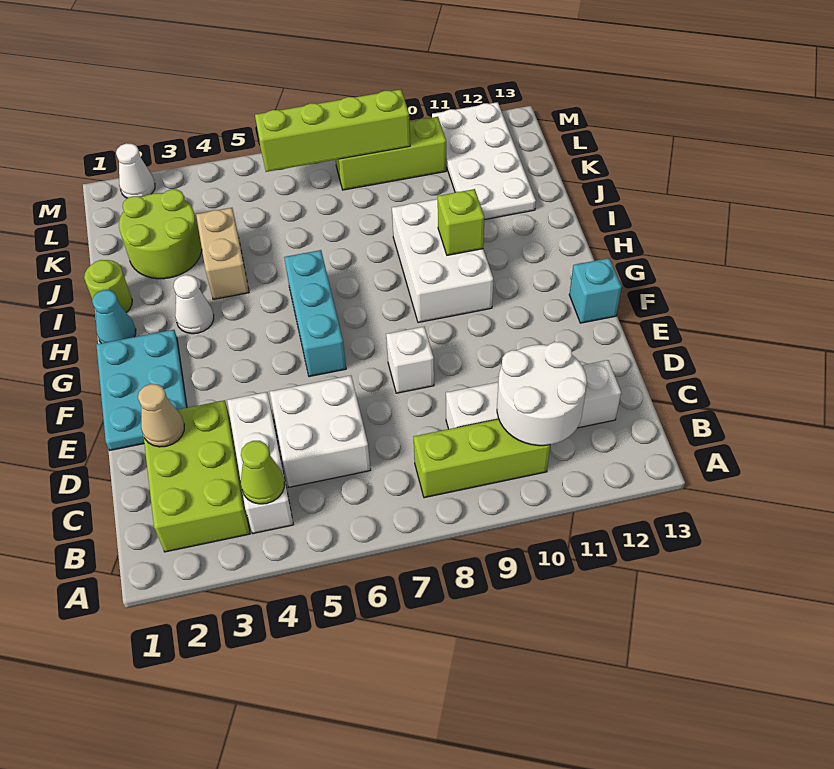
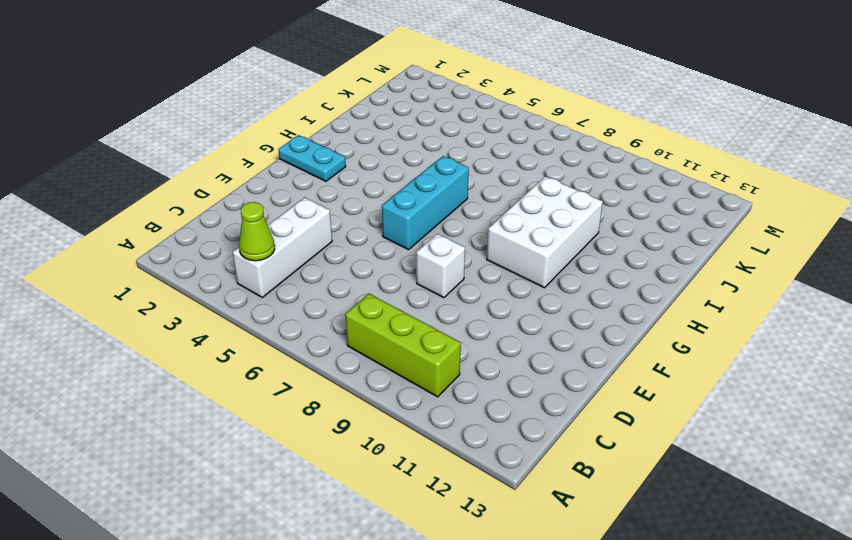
cyan plate G1:G2 level 1 -> cyan plate E1:G2 level 1
none -> lime brick B2:D3 level 1
none -> white brick C5:D6 level 1
none -> white brick C9:C12 level 1

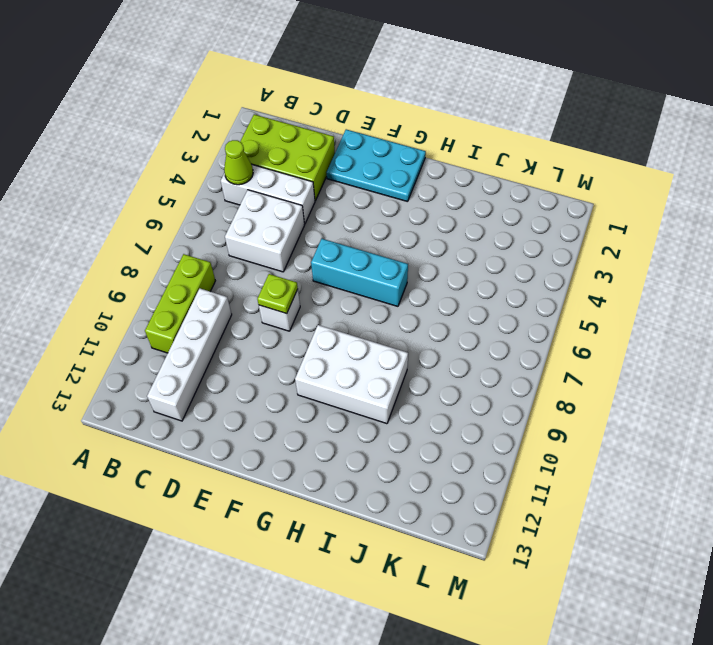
lime plate E8 level 2 -> none
none -> cyan brick F13 level 1
none -> cyan cone H1 level 1
none -> white cone H3 level 1

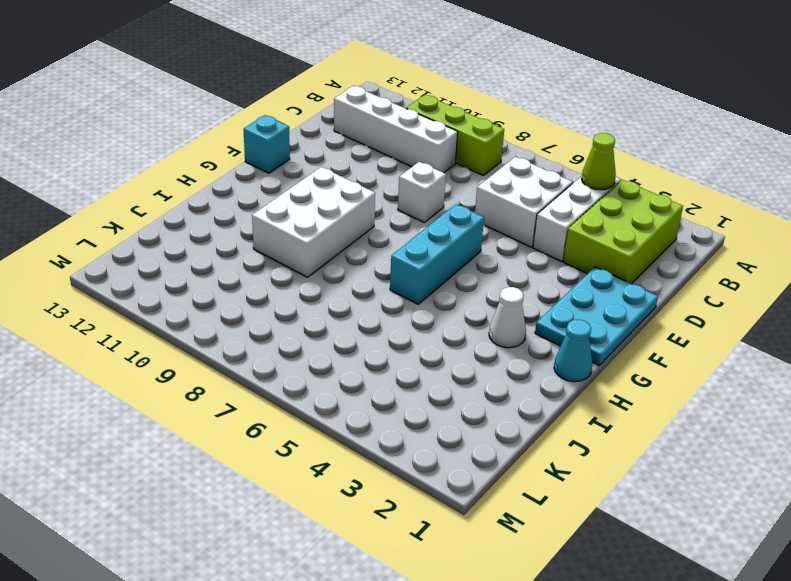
none -> lime round brick I1 level 1
none -> tan brick I4:J4 level 1
none -> lime round brick J2:K3 level 1

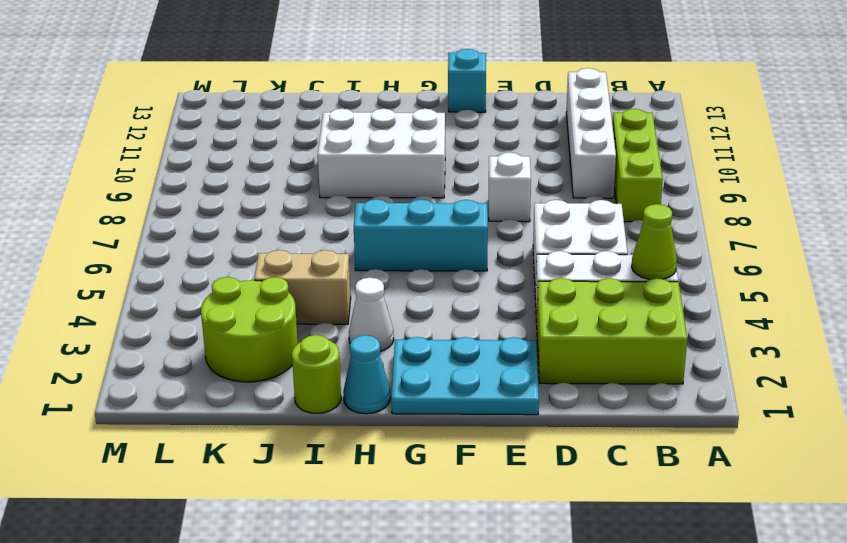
none -> white plate J11:M12 level 1
none -> lime brick L8:L10 level 1
none -> white cone M2 level 1

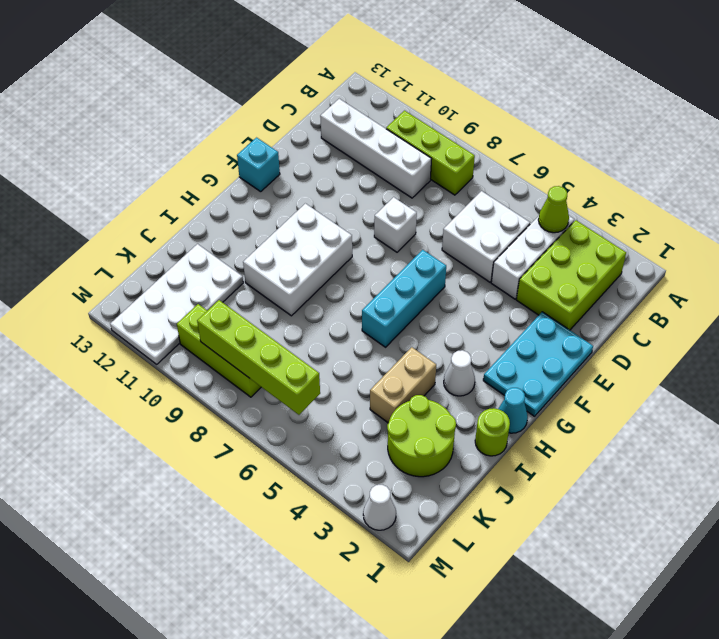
none -> white round brick B10:C11 level 2
none -> tan cone D2 level 2
none -> lime brick H10 level 2

